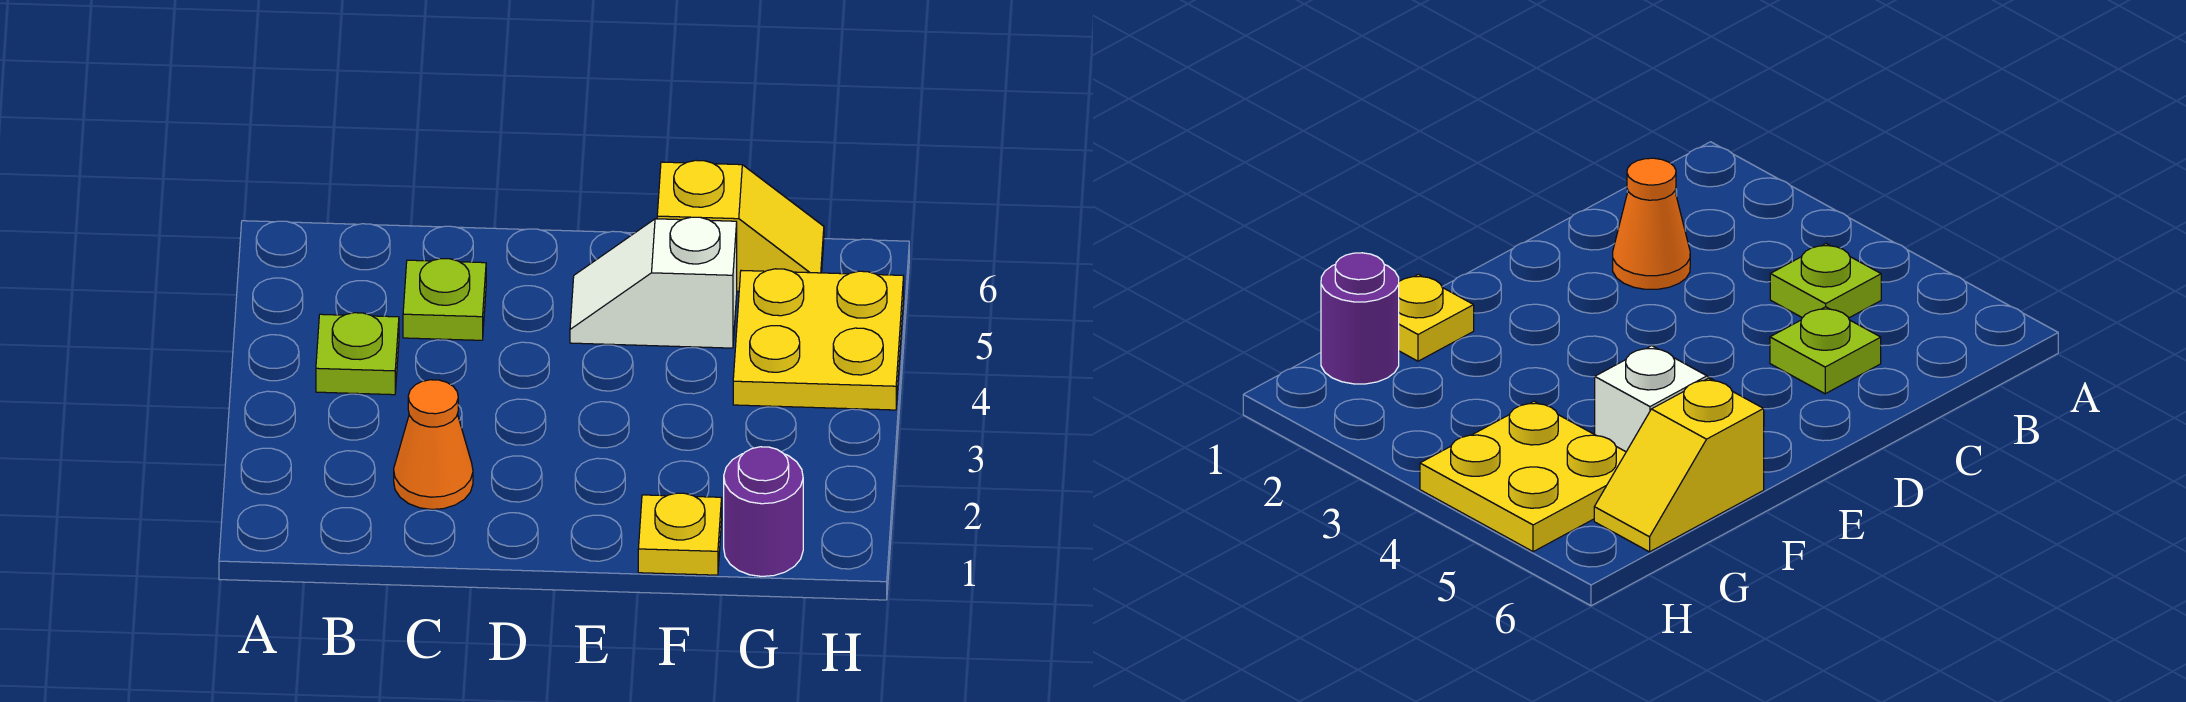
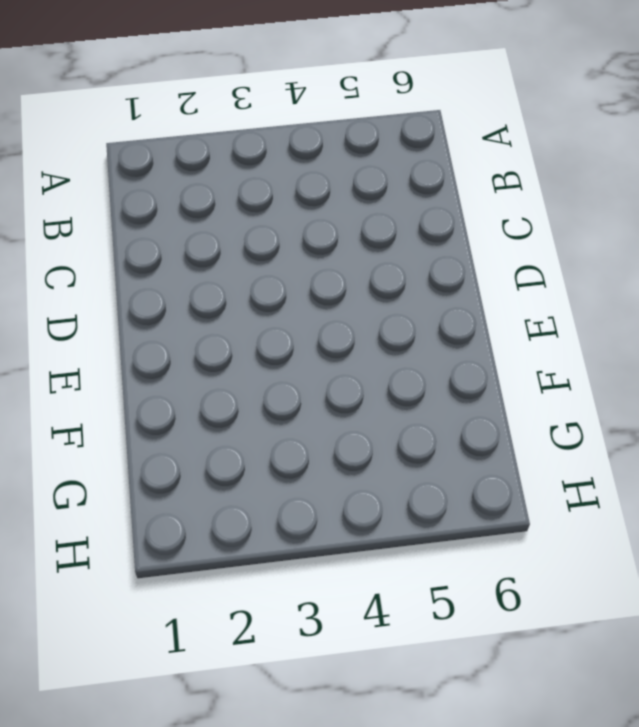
none -> lime plate B4 level 1
none -> orange cone C2 level 1

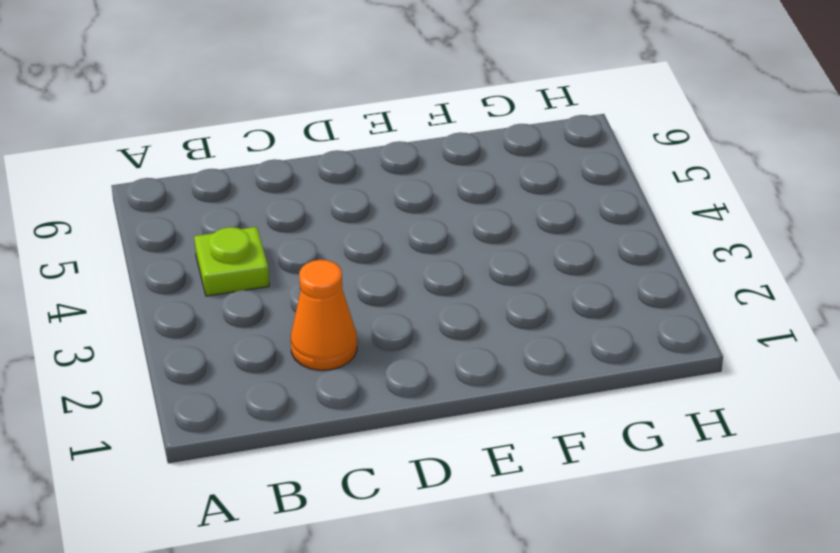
none -> lime plate C5 level 1
none -> white slope E5:F5 level 1 top F

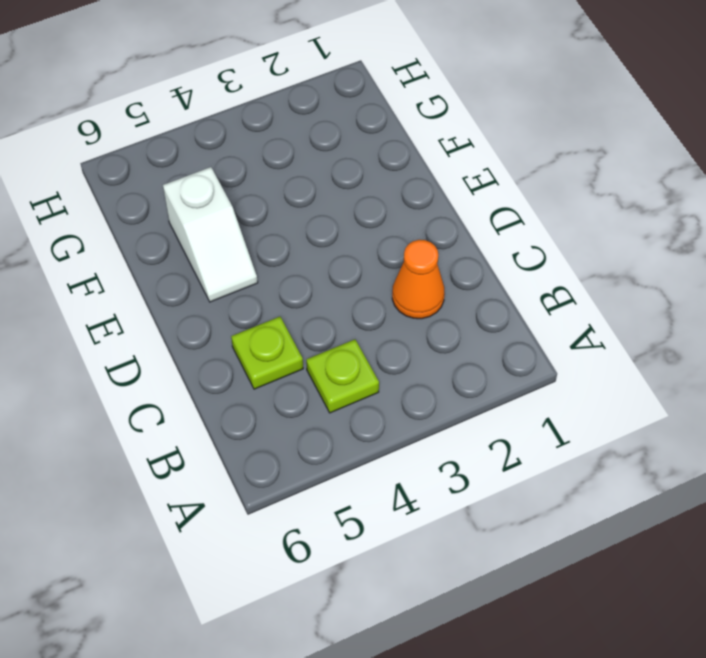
none -> yellow plate F1 level 1
none -> yellow slope F6:G6 level 1 top F

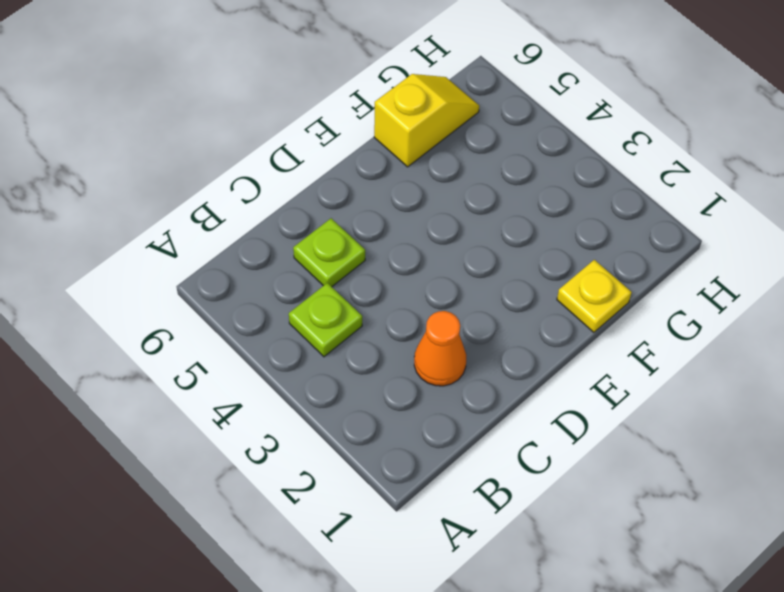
none -> white slope E5:F5 level 1 top F
none -> purple round brick G1 level 1

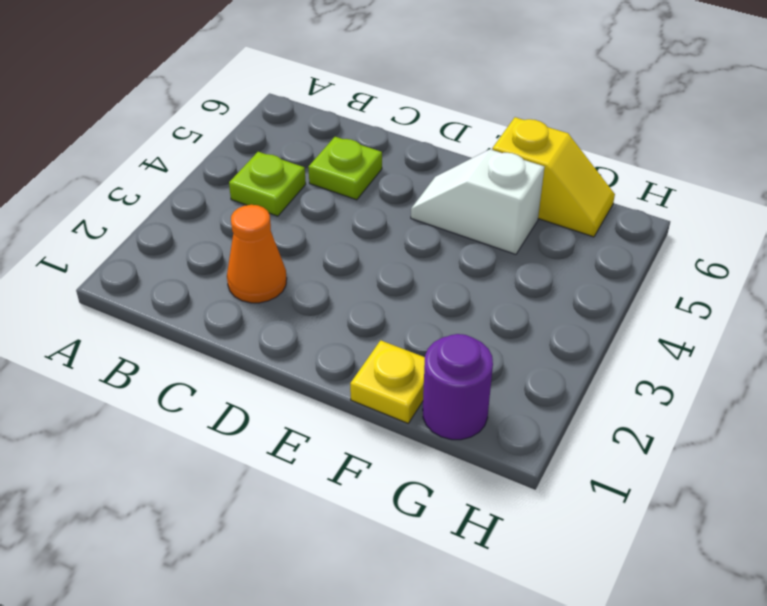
none -> yellow plate G4:H5 level 1

